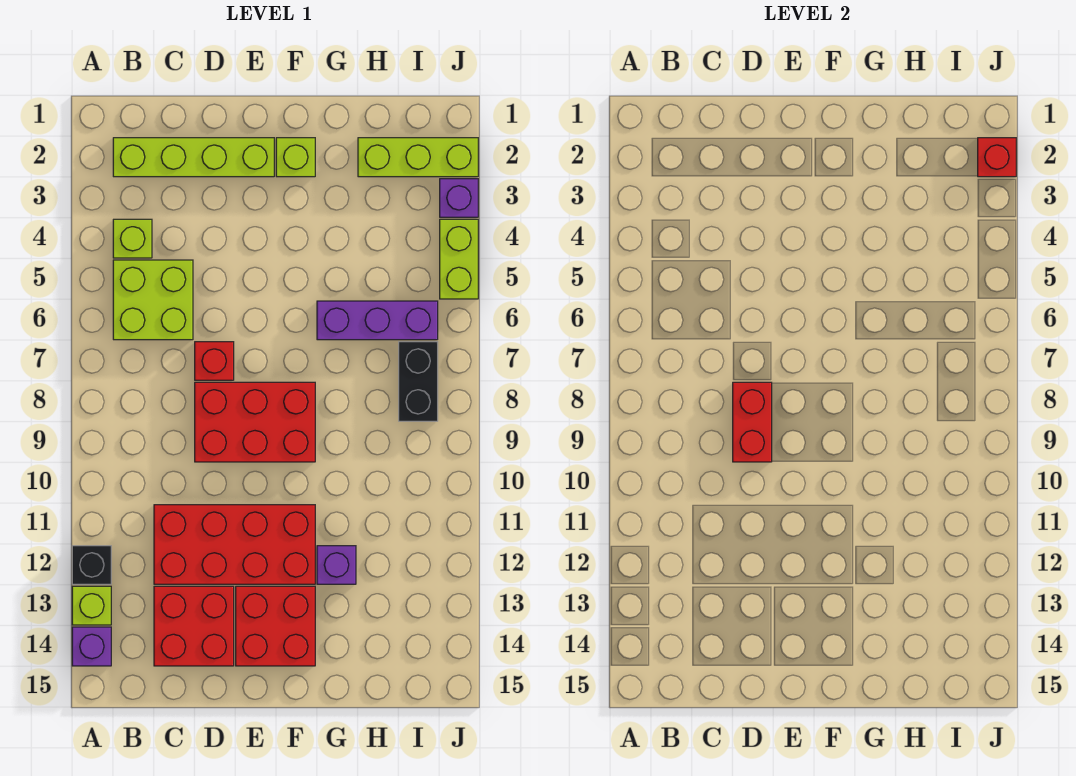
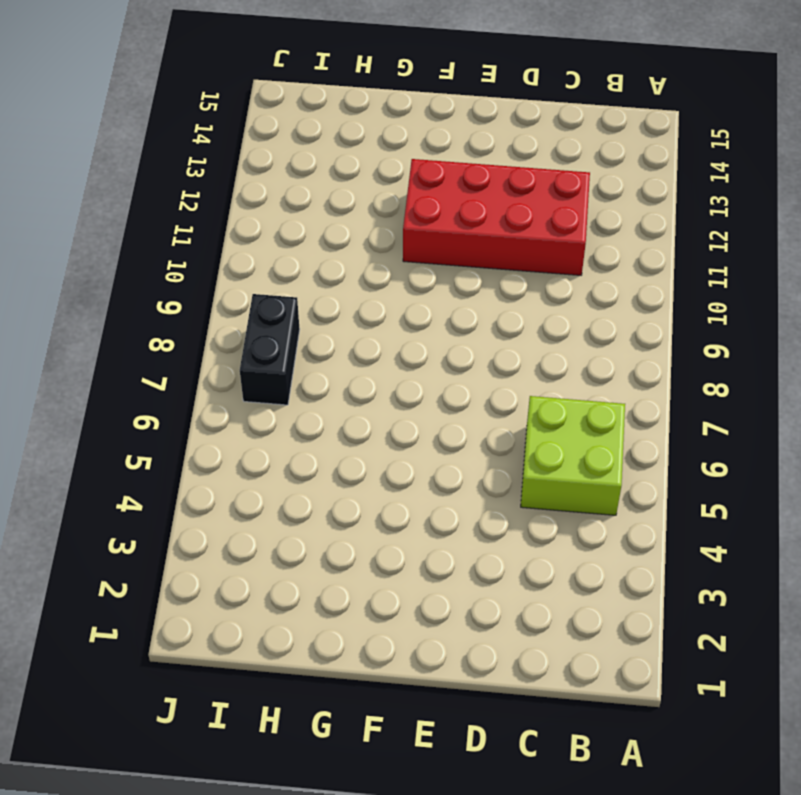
none -> black brick A12 level 1
none -> lime brick A13 level 1
none -> purple brick A14 level 1

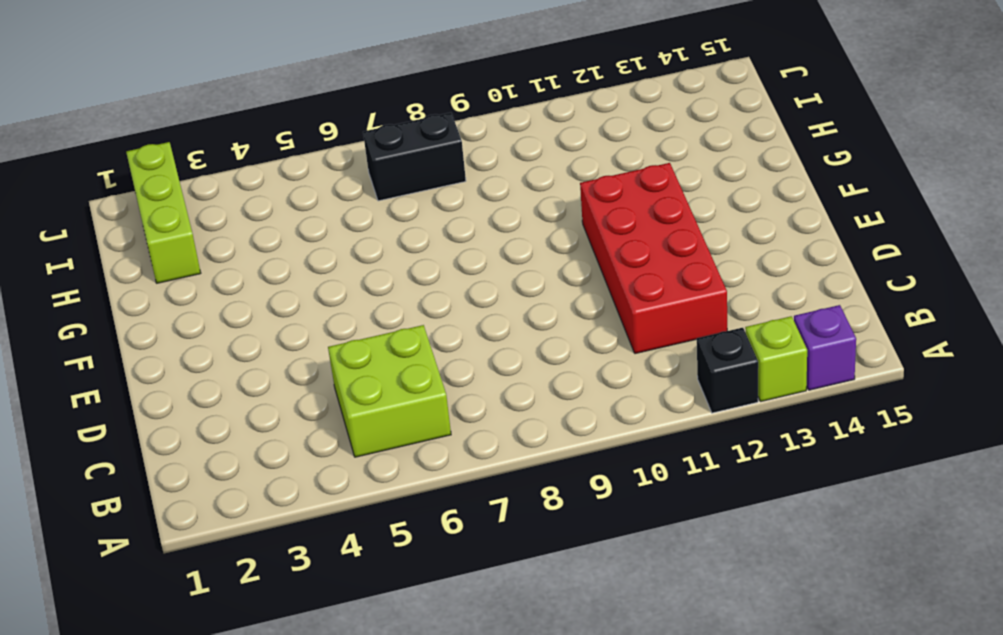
none -> lime brick B2:E2 level 1
none -> lime brick B4 level 1
none -> red brick C13:D14 level 1

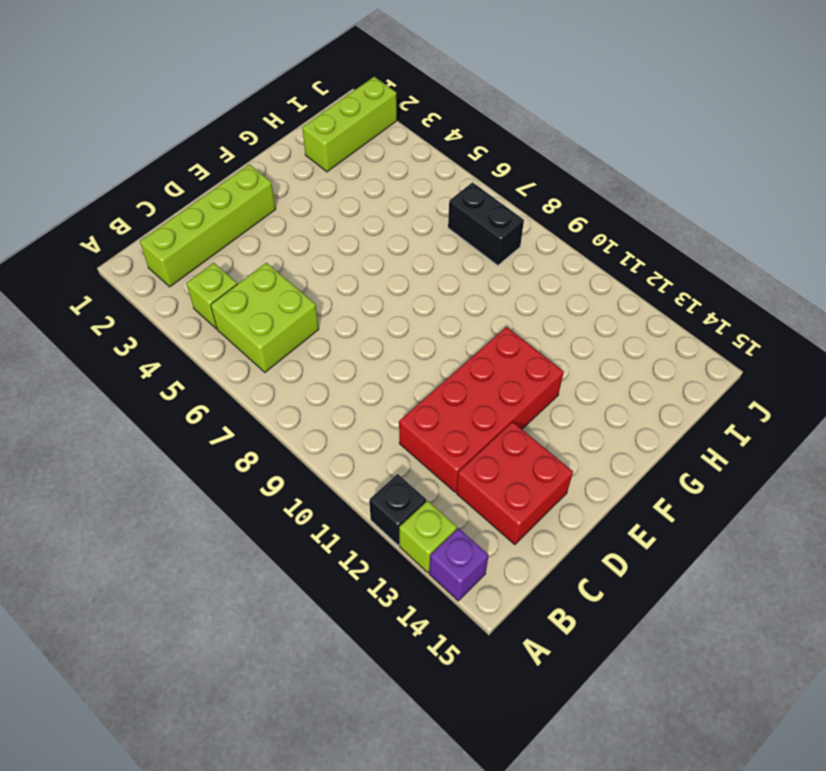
none -> red brick D7 level 1
none -> red brick D8:F9 level 1
none -> red brick E13:F14 level 1

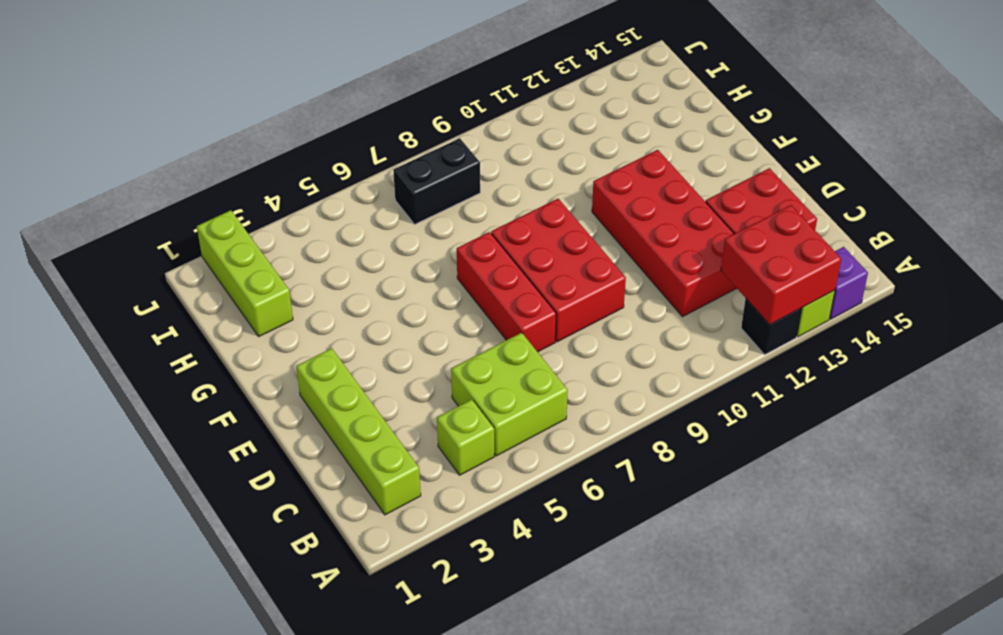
red brick A12:B13 level 2 -> red brick E13:F14 level 1
red brick D7:F7 level 1 -> red brick D7 level 1
none -> lime brick F2 level 1
none -> purple brick G6:I6 level 1
none -> purple brick G12 level 1

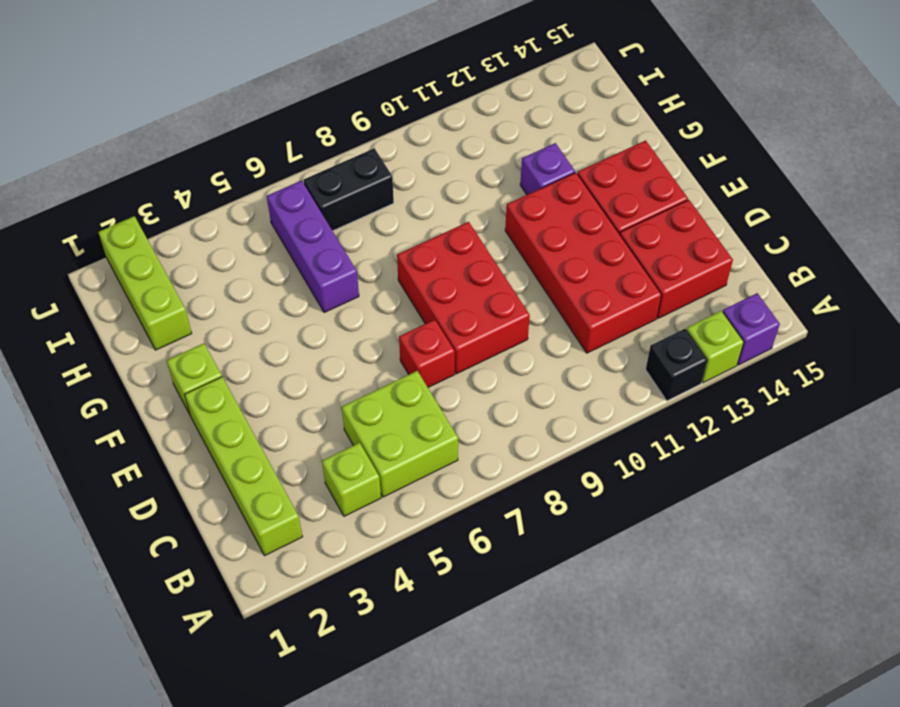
none -> purple brick J3 level 1
none -> lime brick J4:J5 level 1
none -> red brick D8:D9 level 2

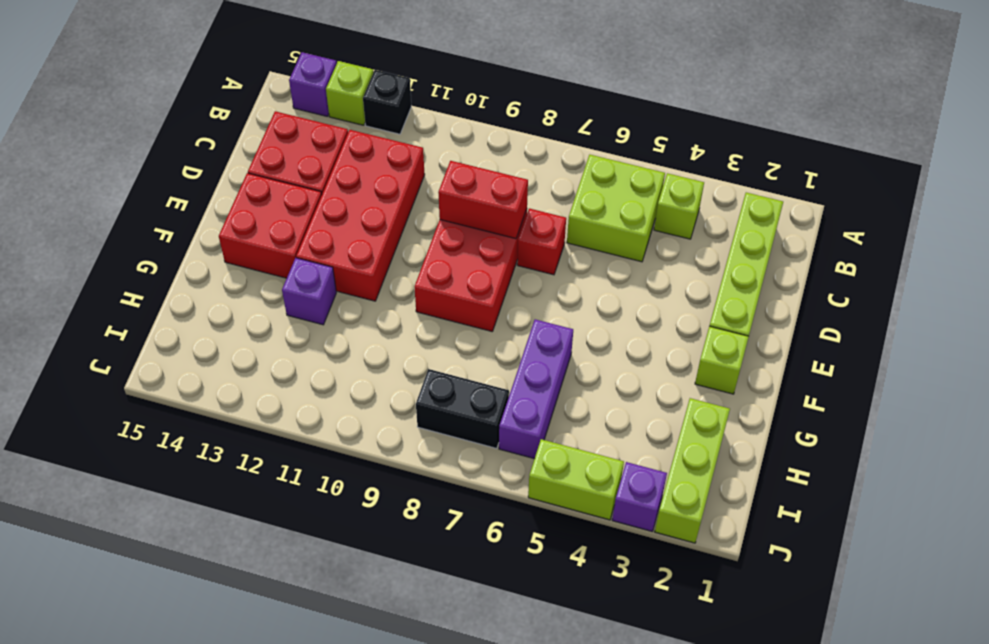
none -> red brick J2 level 2

